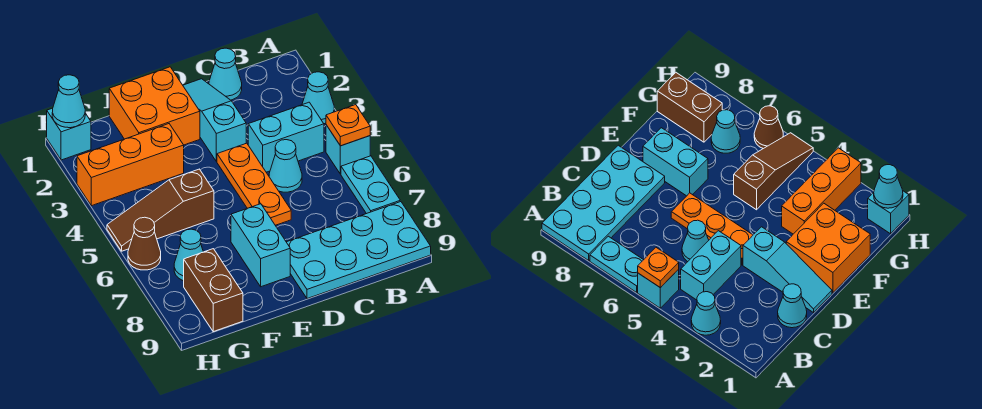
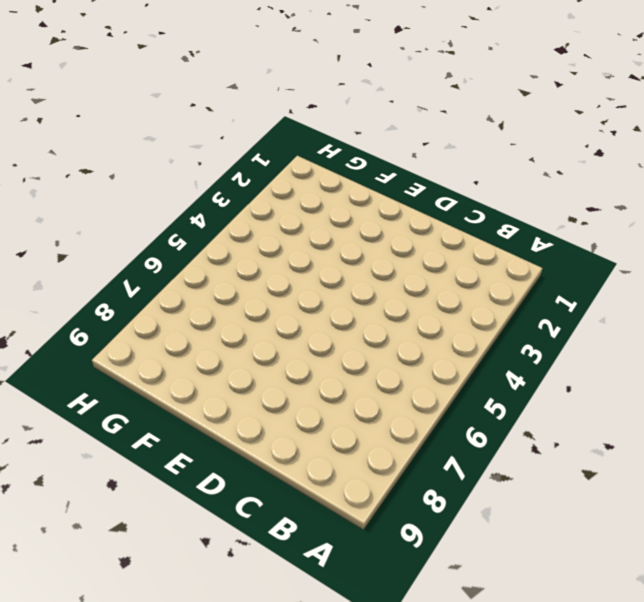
none -> cyan cone A3 level 1
none -> cyan brick A5 level 1
none -> cyan plate A6:A7 level 1

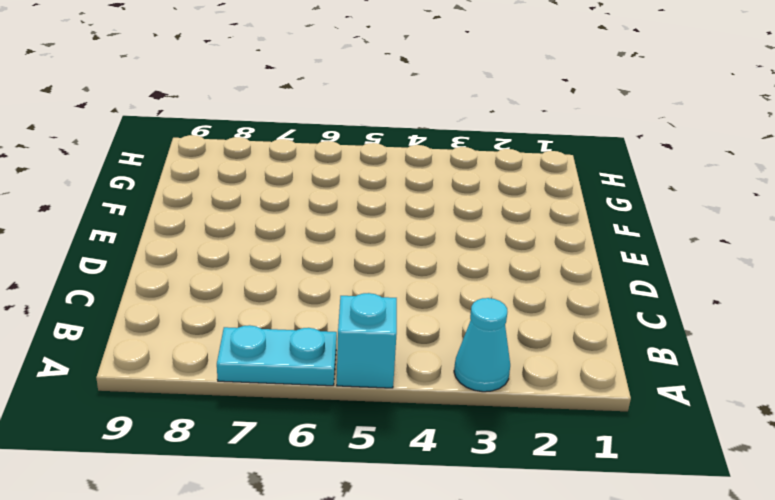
none -> cyan plate A8:D9 level 1
none -> cyan brick B4:C4 level 1
none -> cyan cone C1 level 1

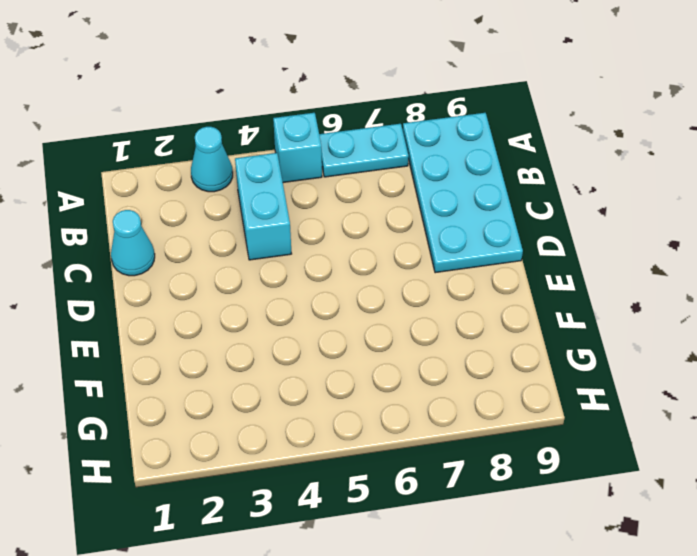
none -> cyan cone C5 level 1
none -> cyan slope D1:D3 level 1 top 3
none -> orange plate D4:D6 level 1

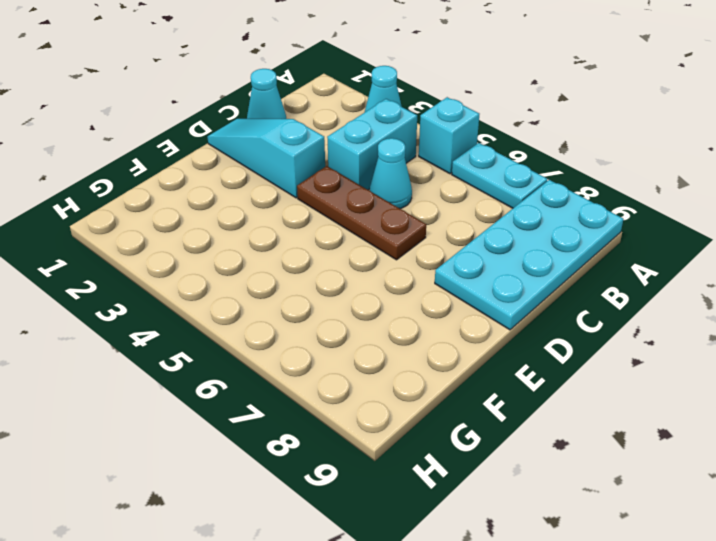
brown plate D4:D6 level 1 -> orange plate D4:D6 level 1
none -> orange brick E1:F2 level 1
none -> cyan brick E7:E8 level 1
none -> orange brick F3:H3 level 1

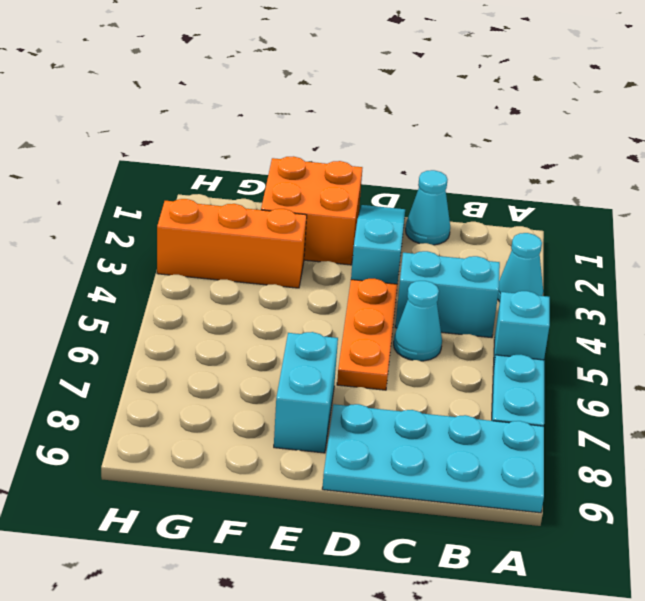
none -> brown slope F5:H5 level 1 top F
none -> cyan cone G7 level 1
none -> brown brick G8:G9 level 1

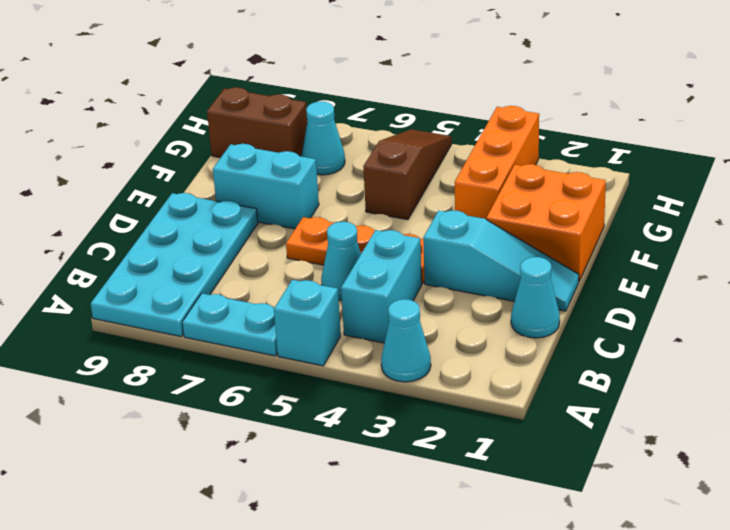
none -> cyan brick H1 level 1
none -> brown cone H6 level 1
none -> orange plate A5 level 2

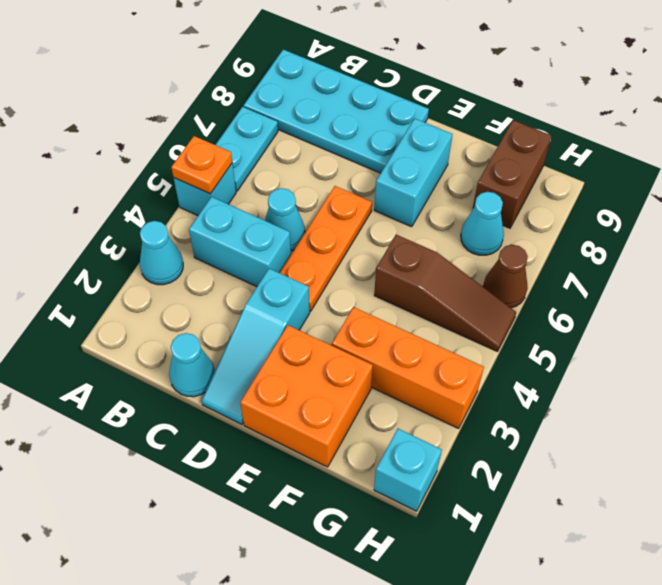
none -> cyan cone H1 level 2

